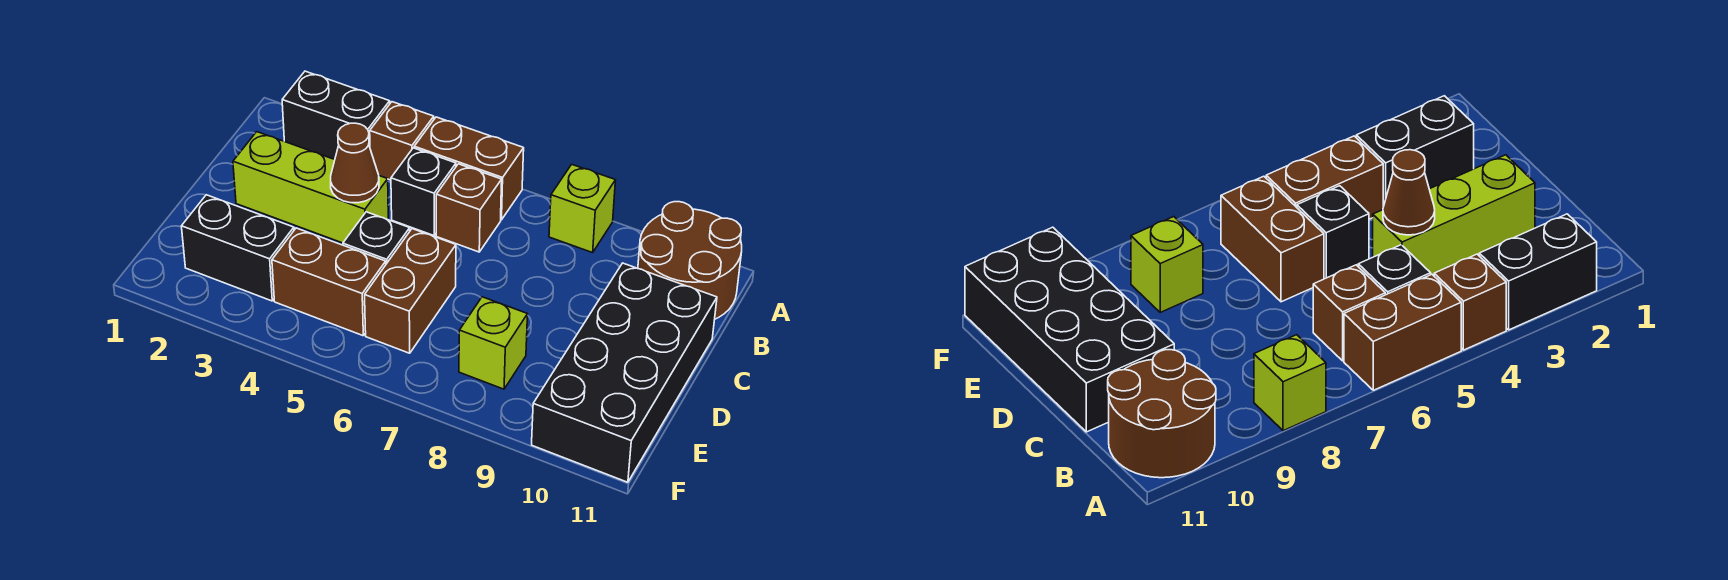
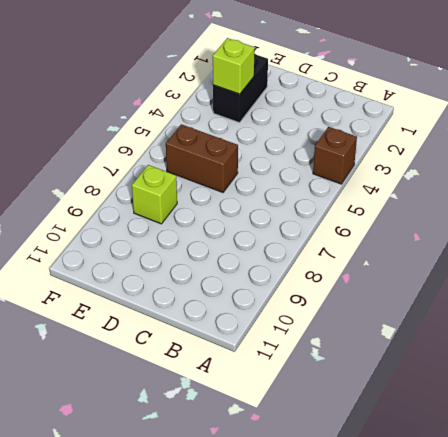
lime brick E3 level 2 -> lime brick A8 level 1
none -> black brick A2:A3 level 1
none -> brown brick A5:A6 level 1
none -> brown round brick A10:B11 level 1

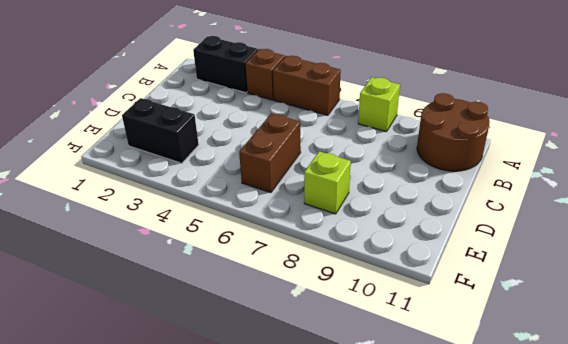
none -> black brick B5 level 1
none -> brown brick B6 level 1
none -> lime brick C2:C4 level 1

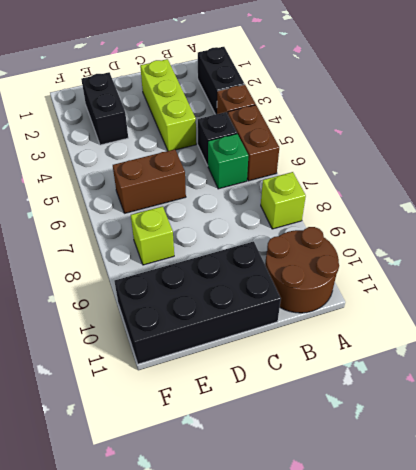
green brick B6 level 1 -> brown brick B6 level 1
none -> black brick D5 level 1
none -> brown brick E4:E5 level 1
none -> brown cone C4 level 2

